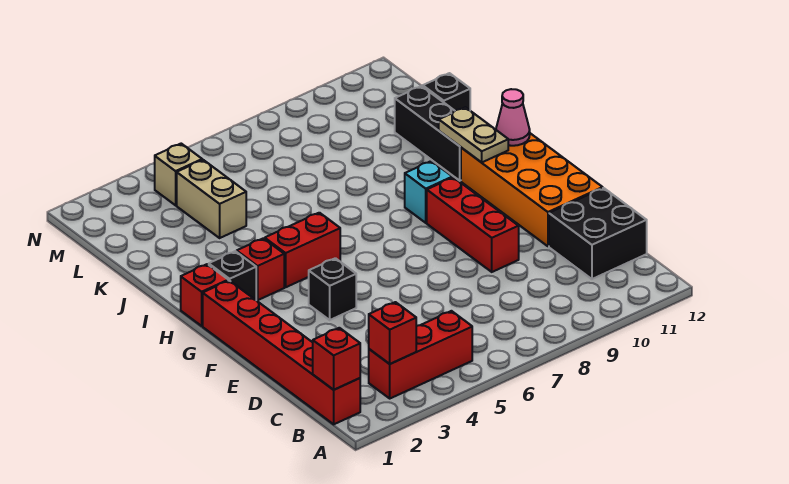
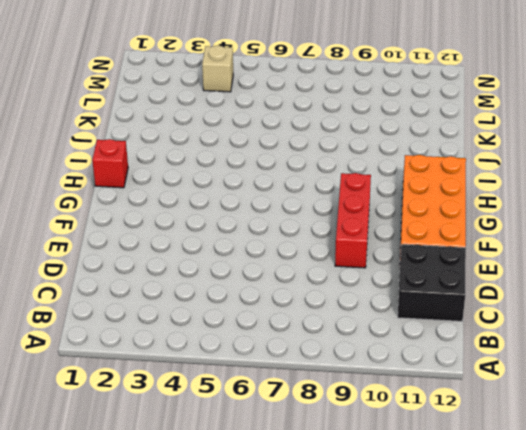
none -> red brick B1:G1 level 1
none -> red brick B3:B5 level 1
none -> black brick F4 level 1

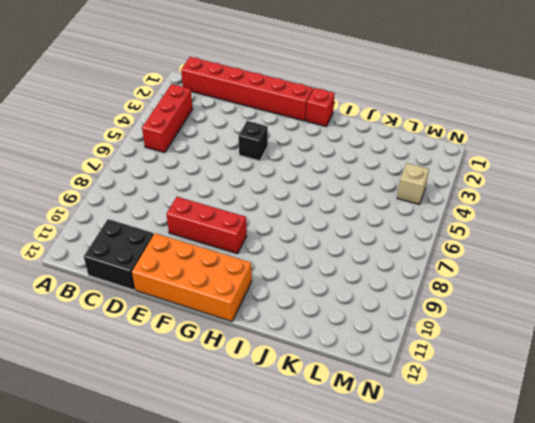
none -> black brick H2 level 1
none -> red brick H3 level 1
none -> red brick H4:H5 level 1

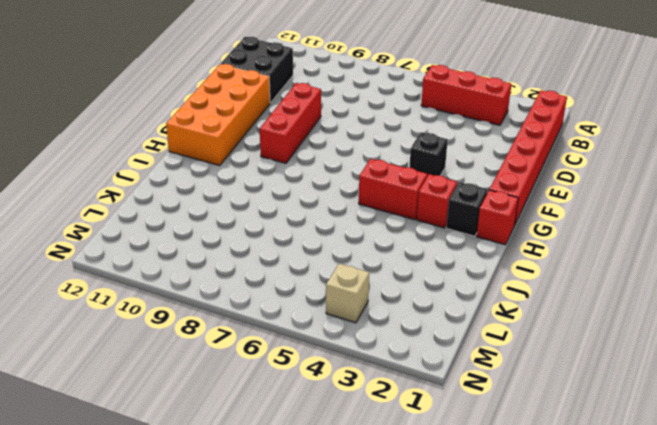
none -> cyan brick H9 level 1
none -> black brick I11:K11 level 1
none -> tan brick K4:L4 level 1

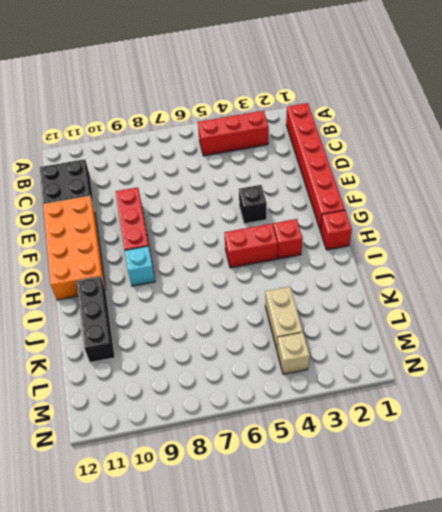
none -> black brick H2 level 1
none -> black brick K12 level 1
none -> red brick B1 level 2

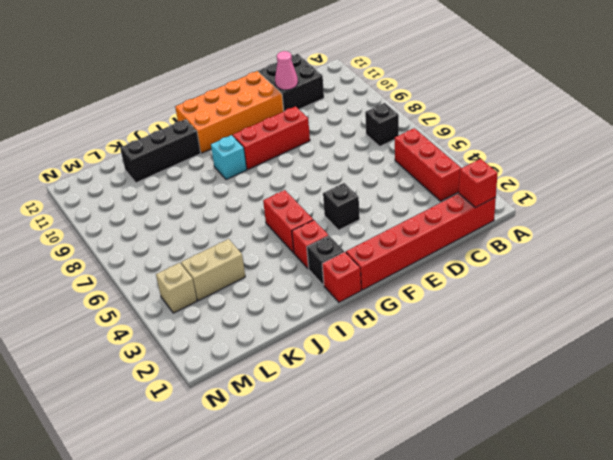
black brick B7 level 1 -> black brick K12 level 1
pink cone D11 level 2 -> pink cone H12 level 2
none -> red brick B3 level 2
none -> tan plate H11:I11 level 2

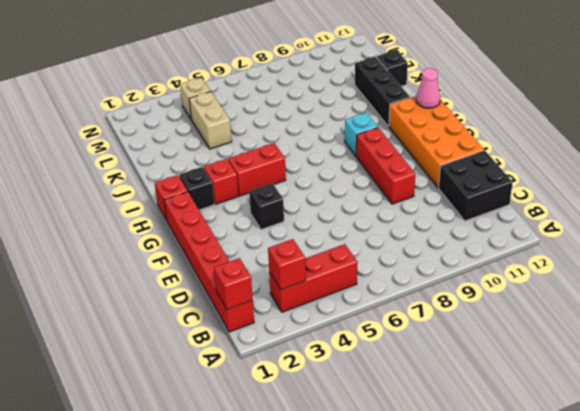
none -> tan plate H11:I11 level 2

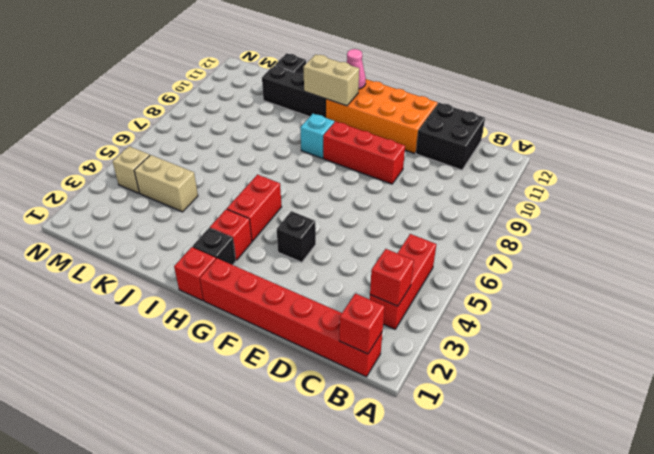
tan brick H11:I11 level 2 -> tan plate H11:I11 level 2

